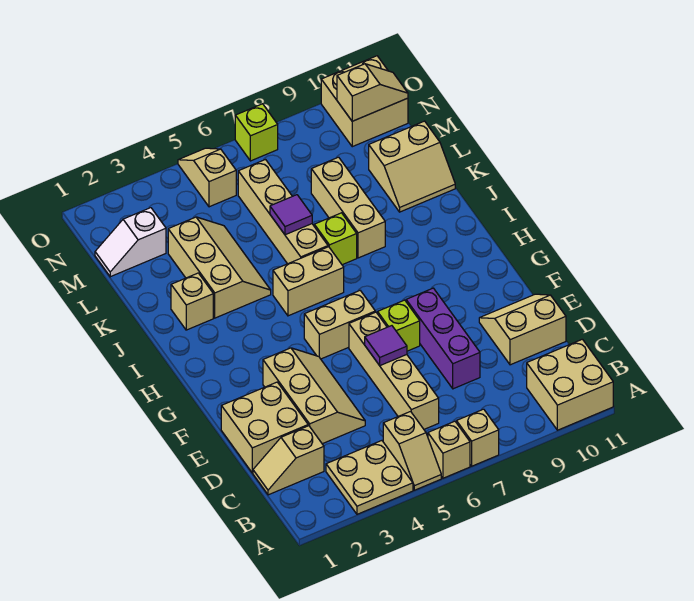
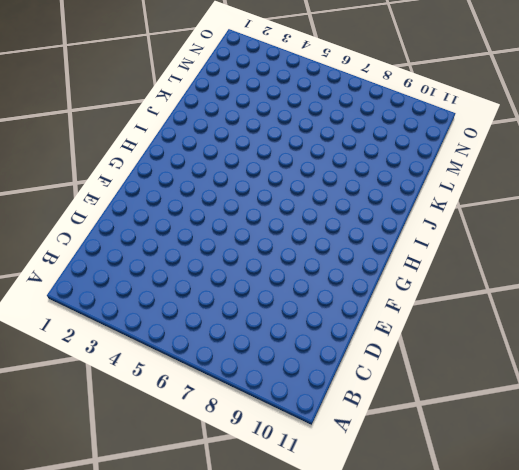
none -> tan plate A3:B4 level 1
none -> tan slope A5:B5 level 1 top B
none -> tan brick A6 level 1

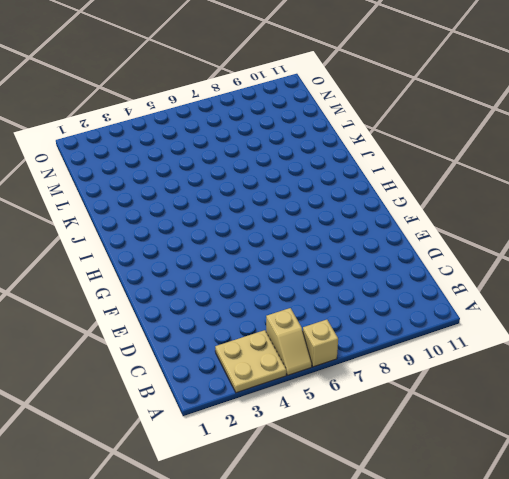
none -> tan brick A7 level 1
none -> tan brick A10:B11 level 1
none -> tan slope C1:C2 level 1 top 2

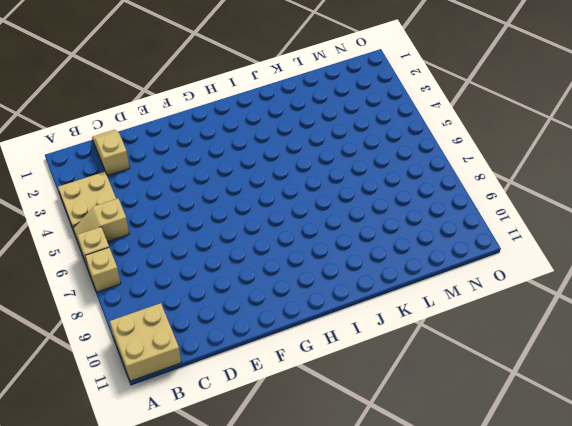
none -> tan brick C6:F6 level 1
none -> tan brick D1:E2 level 1
none -> tan slope D3:F4 level 1 top 3

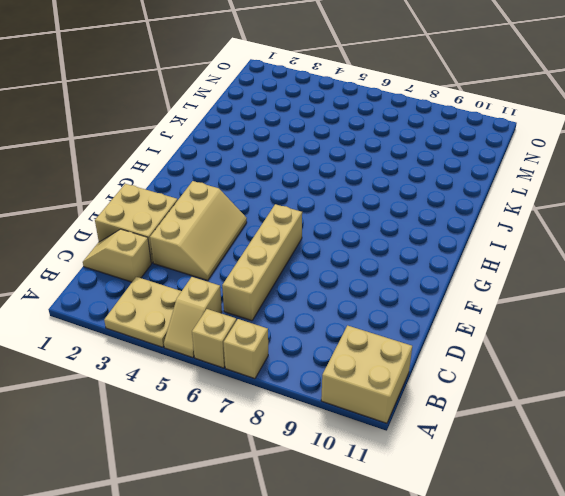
none -> purple brick D8:F8 level 1
none -> tan slope D10:E11 level 1 top D
none -> lime brick F7 level 1

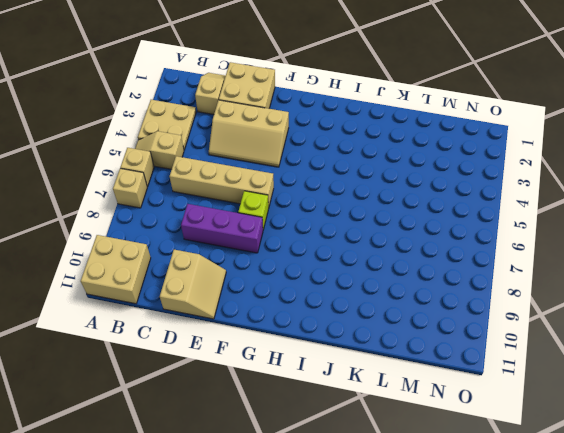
none -> tan brick G5:G6 level 1
none -> tan brick I5:I6 level 1
none -> tan brick J2 level 1

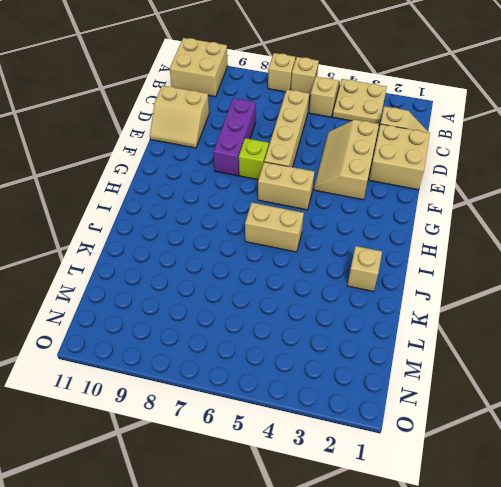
none -> tan slope J3:L4 level 1 top 3
none -> tan brick J6:M6 level 1
none -> lime brick J7 level 1

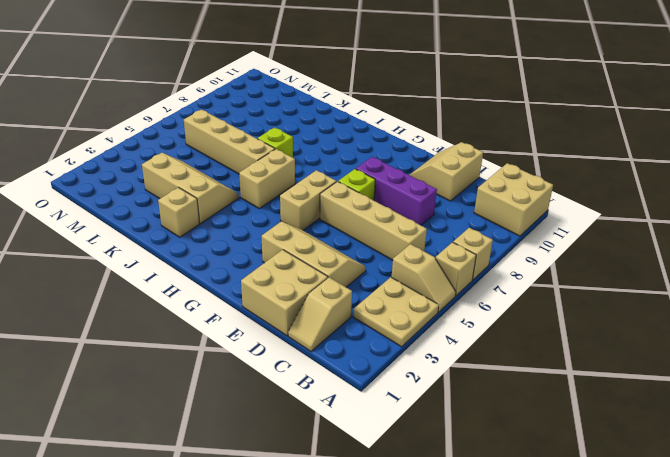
none -> tan brick J8:L8 level 1
none -> tan slope K10:L11 level 1 top L
none -> white slope M1:M2 level 1 top 2

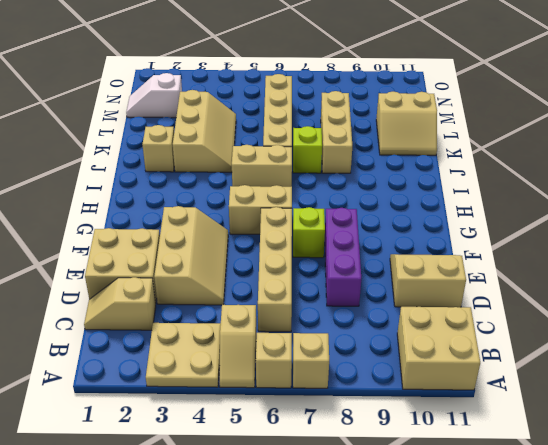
none -> tan slope N5:O5 level 1 top N
none -> tan brick N10:O11 level 1
none -> lime brick O7 level 1

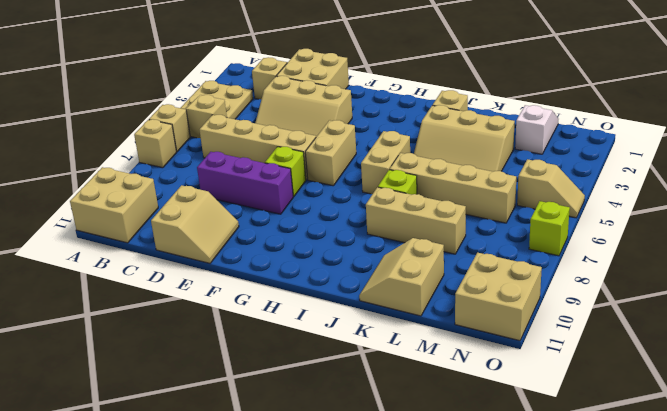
none -> purple tile E6 level 2
none -> purple tile K6 level 2
none -> tan slope N10:N11 level 2 top 10

